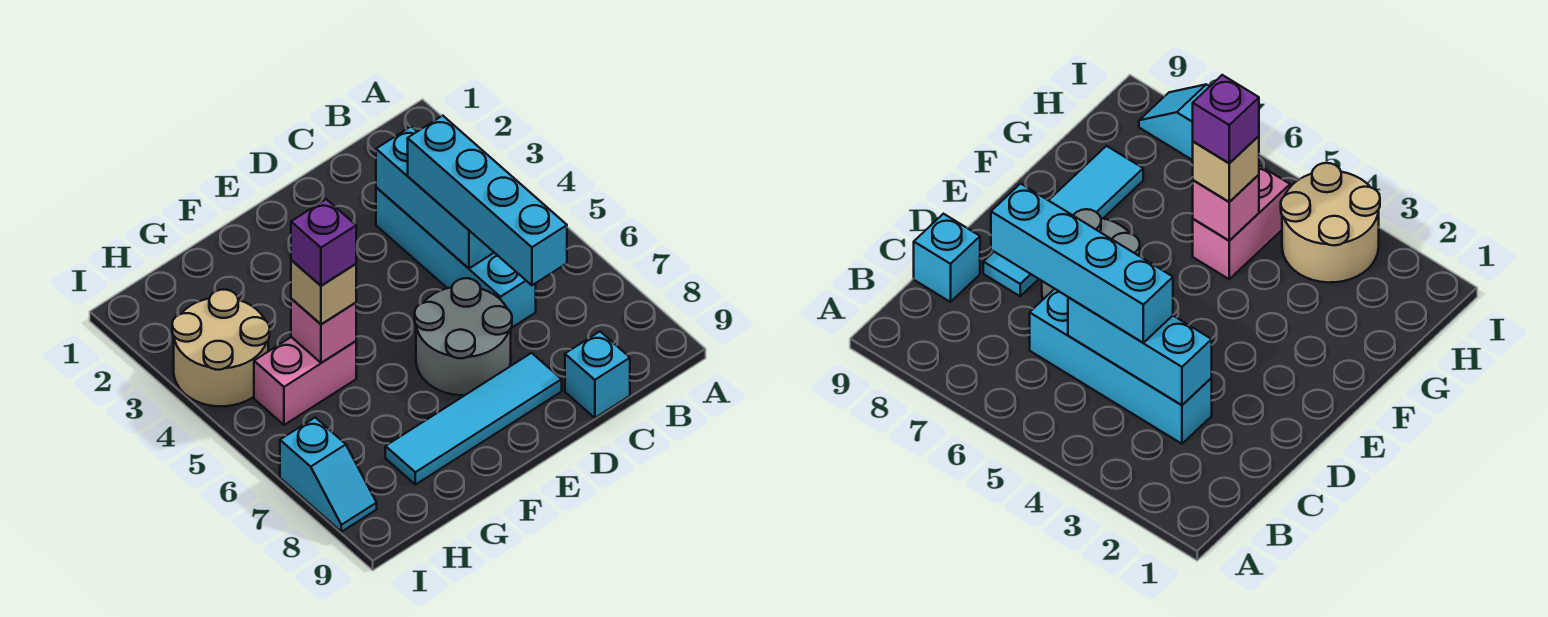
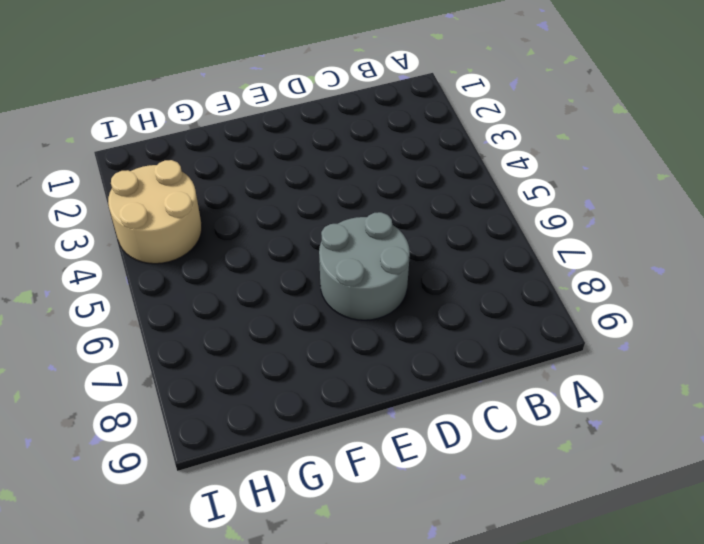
none -> cyan brick C3:C6 level 1
none -> cyan brick C9 level 1
none -> cyan tile D8:G8 level 1

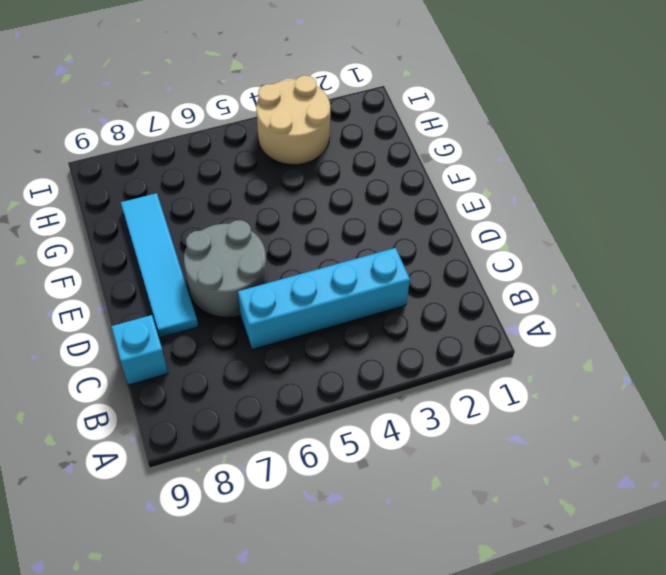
none -> pink brick G5:H5 level 1
none -> cyan slope I7:I8 level 1 top 7
none -> cyan brick C3:C5 level 2

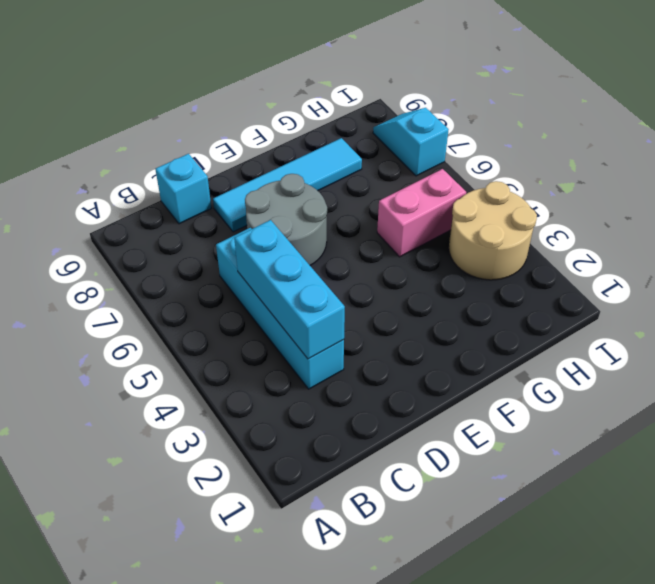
none -> pink brick G5 level 2
none -> cyan brick C4:C7 level 3
none -> tan brick G5 level 3

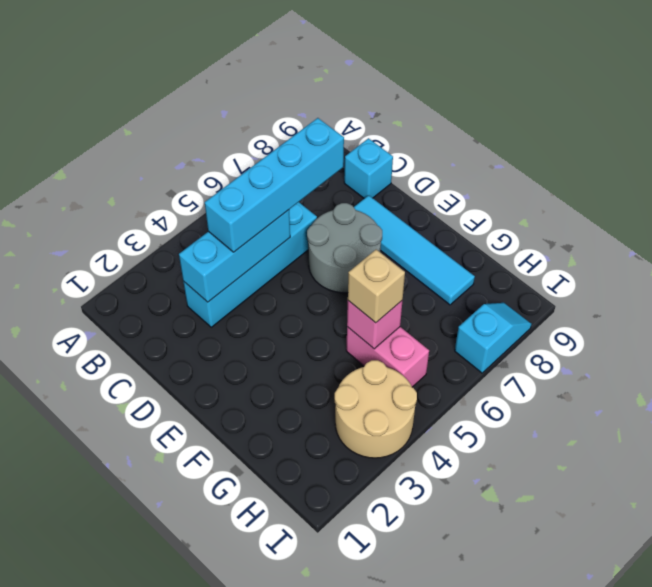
none -> purple brick G5 level 4

